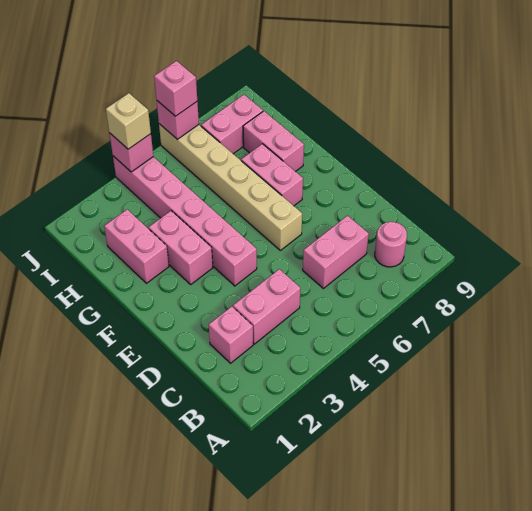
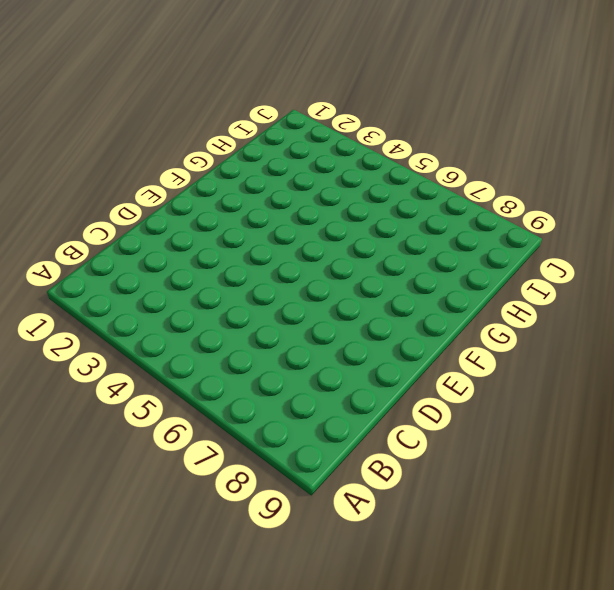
none -> pink round brick B8 level 1
none -> pink brick C2 level 1
none -> pink brick C3:C4 level 1

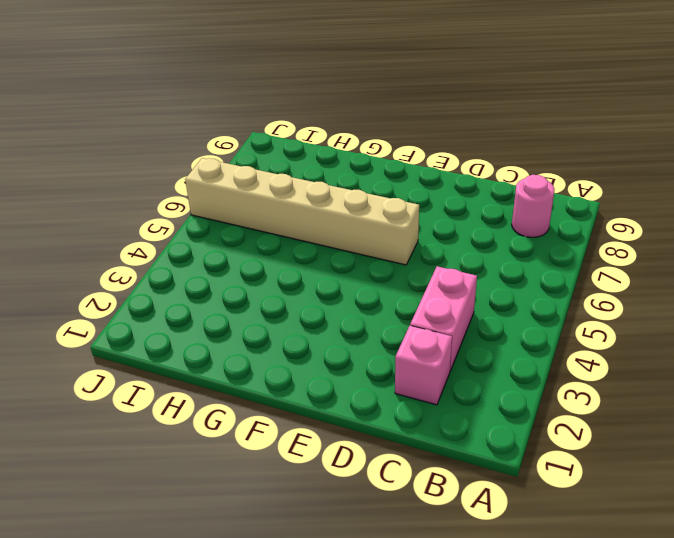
none -> pink brick C6:C7 level 1
none -> pink brick E4:J4 level 1
none -> pink brick F3:G3 level 1

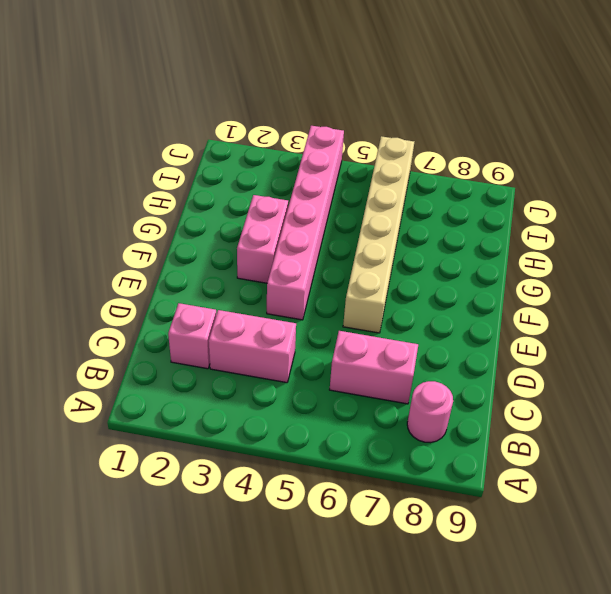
none -> pink brick F7:G7 level 1
none -> pink brick G2:H2 level 1
none -> pink brick G8:H8 level 1

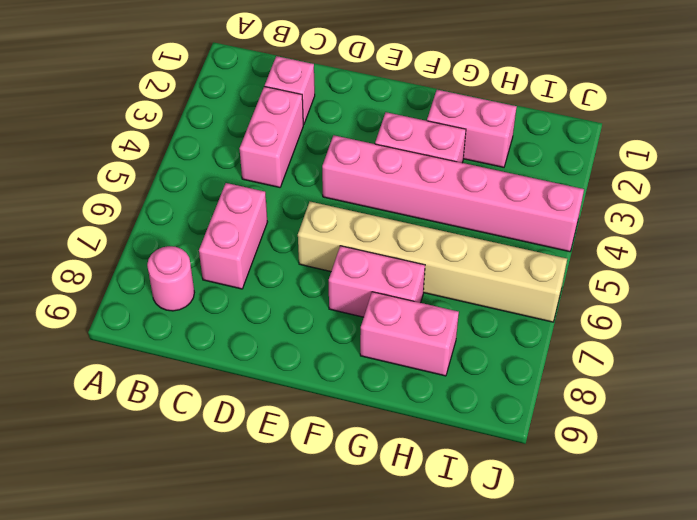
none -> pink brick I7:I8 level 1
none -> pink brick J4 level 2
none -> pink brick J6 level 2

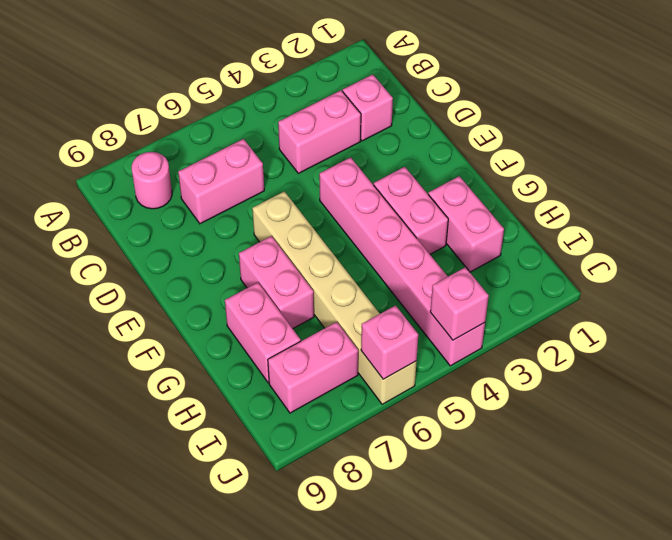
none -> tan brick J4 level 3
none -> pink brick J6 level 3

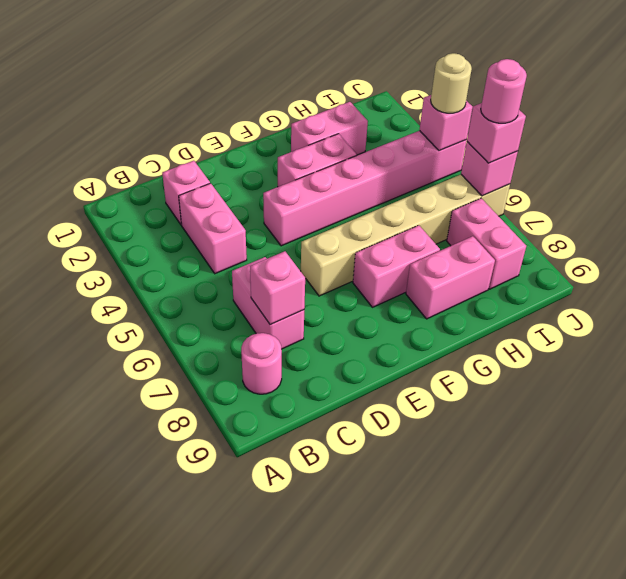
pink brick C7 level 2 -> none
tan round brick J4 level 3 -> tan brick J4 level 3
pink round brick J6 level 4 -> none

